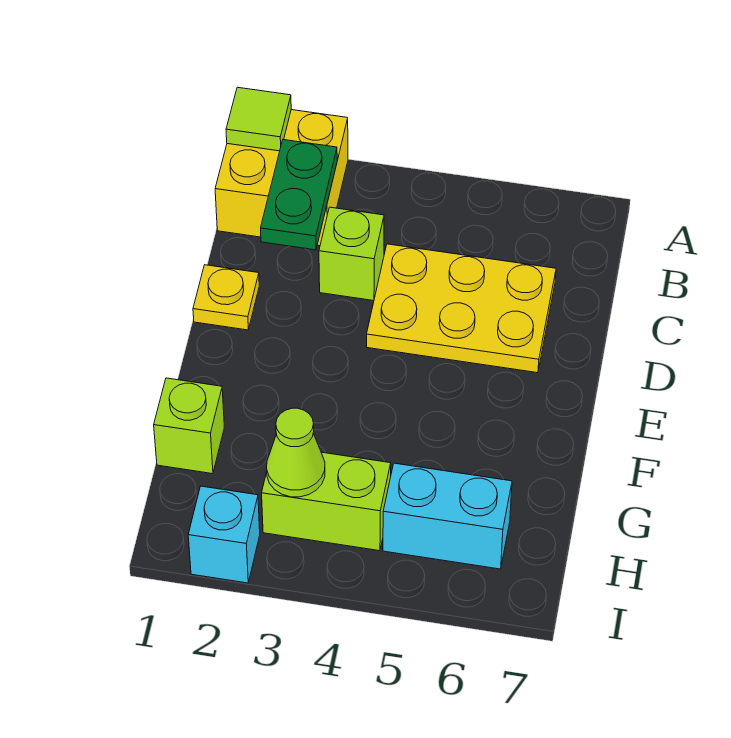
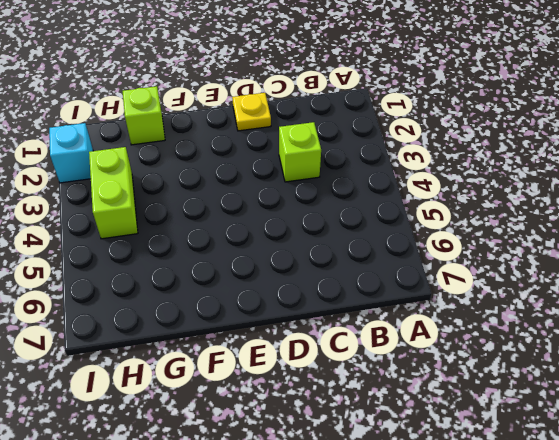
none -> yellow brick A1:B2 level 1
none -> yellow plate C4:D6 level 1

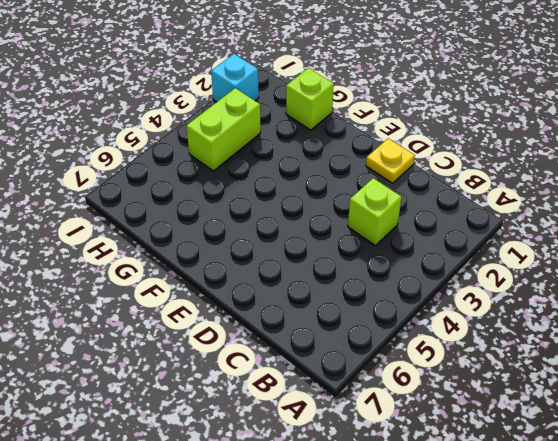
none -> yellow brick A1:B2 level 1
none -> yellow plate C4:D6 level 1

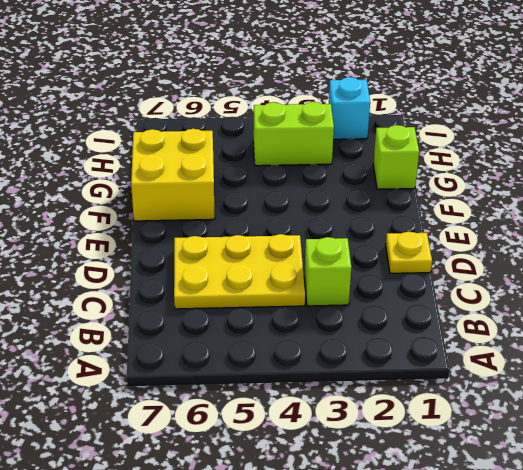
yellow brick F6:G7 level 1 -> yellow brick A1:B2 level 1
none -> cyan brick H5:H6 level 1
none -> lime tile A1 level 2

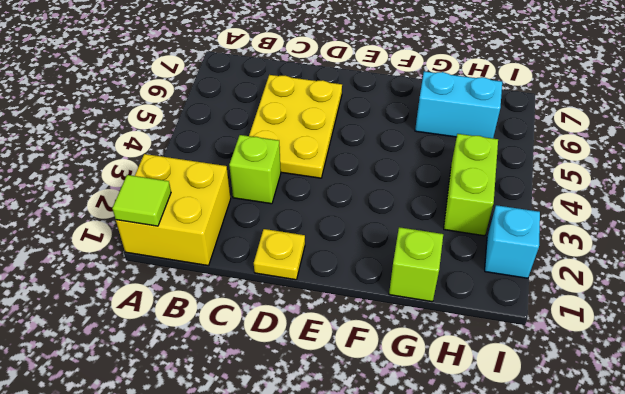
cyan brick G6:H6 level 1 -> cyan brick H5:H6 level 1
none -> green plate B2:C2 level 2
none -> lime cone H3 level 2

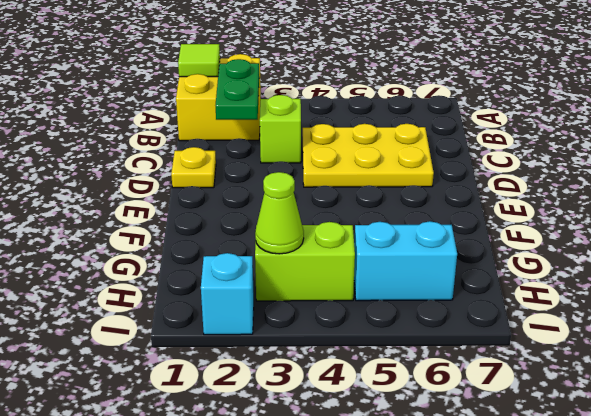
none -> lime brick G1 level 1

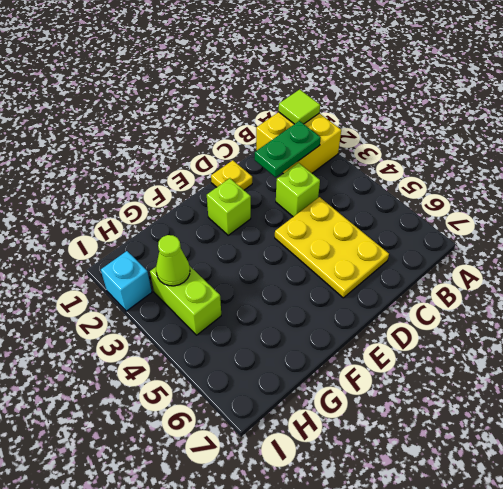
lime brick E2 level 1 -> lime brick G1 level 1
none -> cyan brick H5:H6 level 1

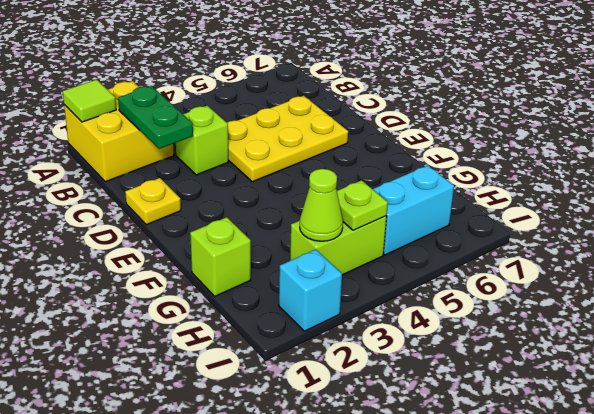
lime plate H4 level 2 -> none

